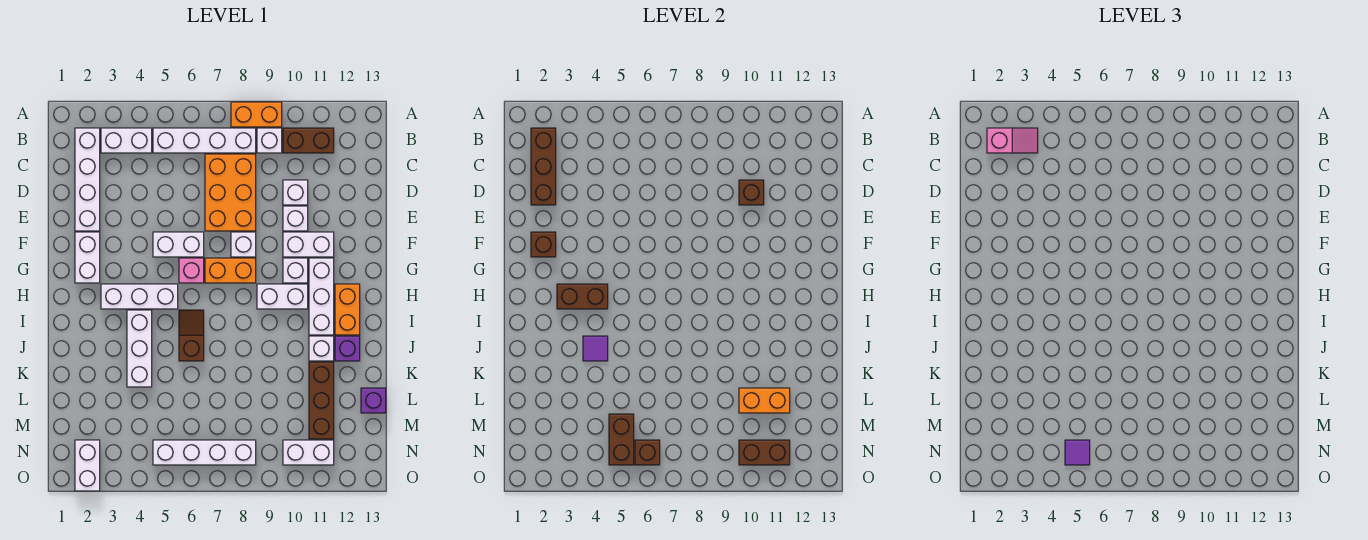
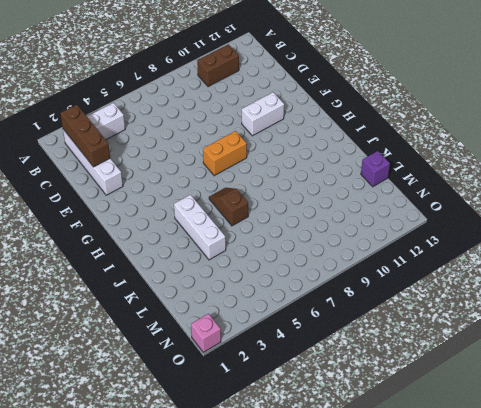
pink brick O1 level 1 -> pink brick G6 level 1
none -> orange brick A8:A9 level 1
none -> white brick B5:B8 level 1
none -> white brick B9 level 1
none -> orange brick C7:E8 level 1

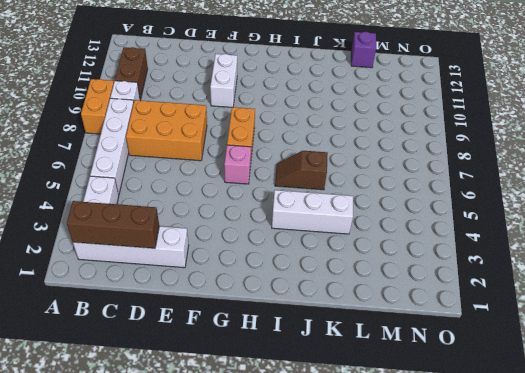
none -> white brick D10 level 1
none -> white brick E10 level 1
none -> white brick F2:G2 level 1
none -> white brick F5:F6 level 1

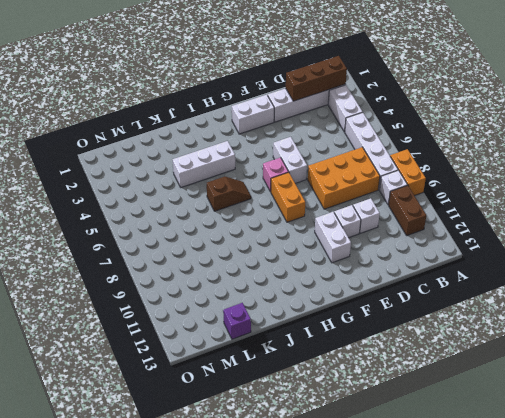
none -> white brick F8 level 1
none -> white brick G10 level 1
none -> white brick G11:I11 level 1
none -> white brick H3:H5 level 1

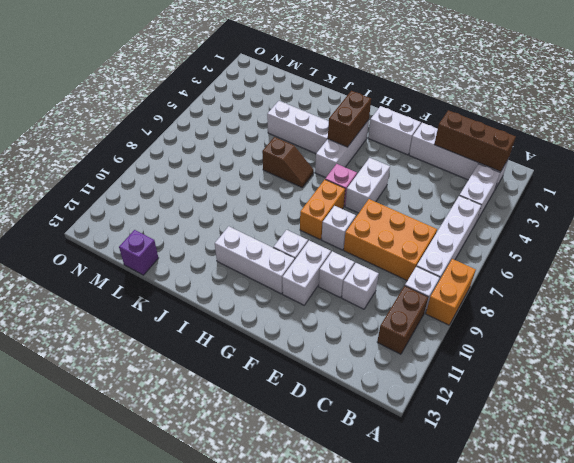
none -> white brick H9:H10 level 1
none -> orange brick H12:I12 level 1
none -> white brick J11 level 1
none -> purple brick J12 level 1

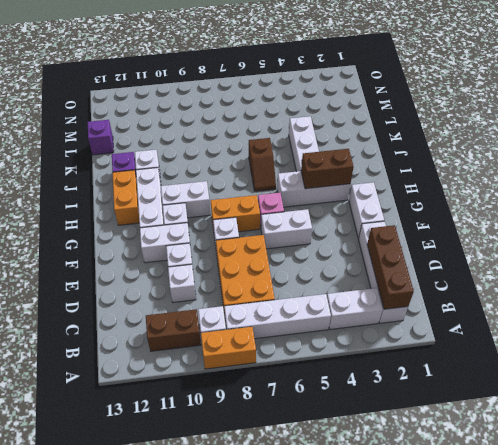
none -> brown brick K11:M11 level 1
none -> white brick N2:O2 level 1
none -> white brick N5:N8 level 1
none -> white brick N10:N11 level 1

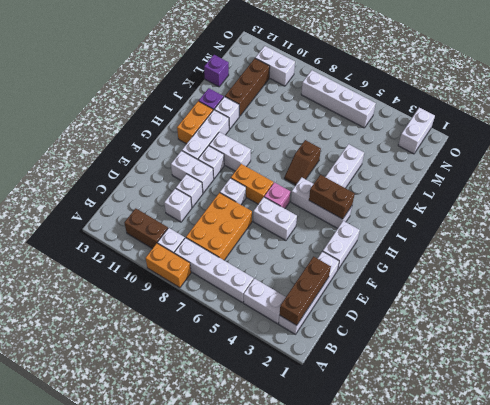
none -> brown brick D10 level 2
none -> brown brick F2 level 2
none -> purple tile J4 level 2
none -> orange brick L10:L11 level 2

